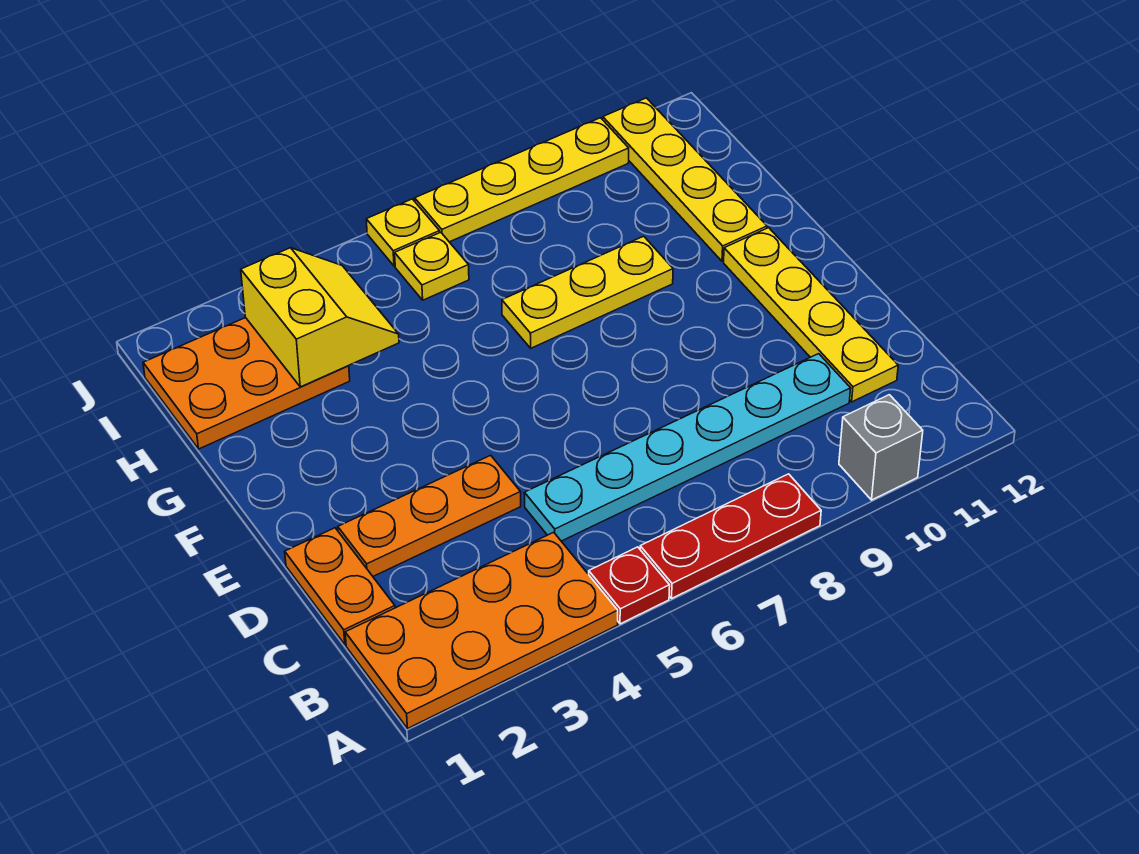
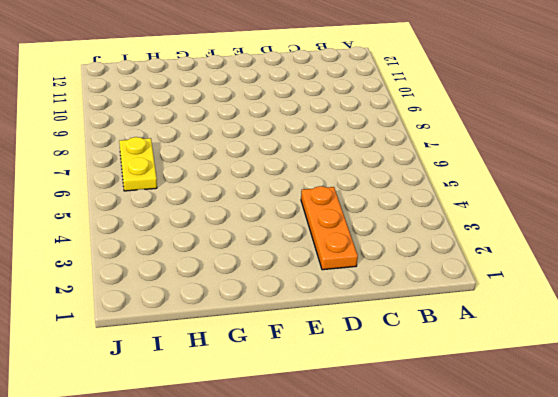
yellow plate I6:I7 level 1 -> yellow plate I6 level 1
none -> orange plate A1:B4 level 1
none -> red plate A5 level 1
none -> red plate A6:A8 level 1

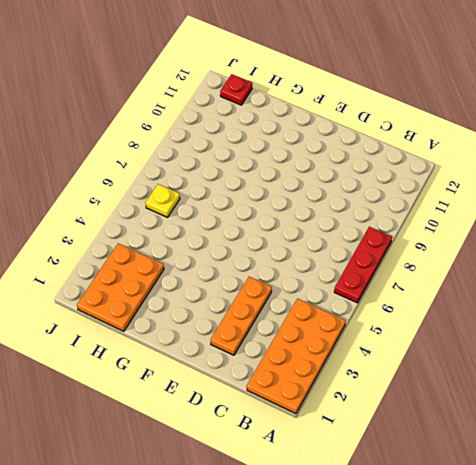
red plate I12 level 1 -> red plate A5 level 1
none -> grey brick A10 level 1
none -> orange plate C1:D1 level 1
none -> cyan plate C5:C10 level 1

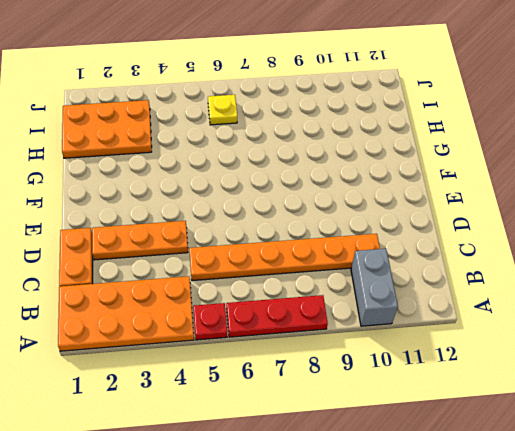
grey brick A10:B10 level 1 -> grey brick A10 level 1
orange plate C5:C10 level 1 -> cyan plate C5:C10 level 1
none -> yellow plate C11:F11 level 1
none -> yellow plate G7:G9 level 1
none -> yellow plate G11:J11 level 1

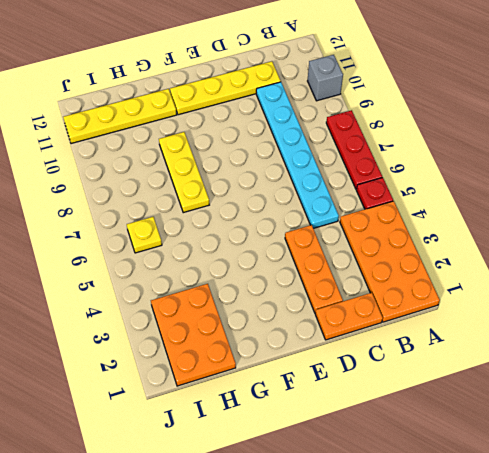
none -> yellow plate J6 level 1
none -> yellow plate J7:J10 level 1
none -> yellow slope H3:I4 level 2 top 3

